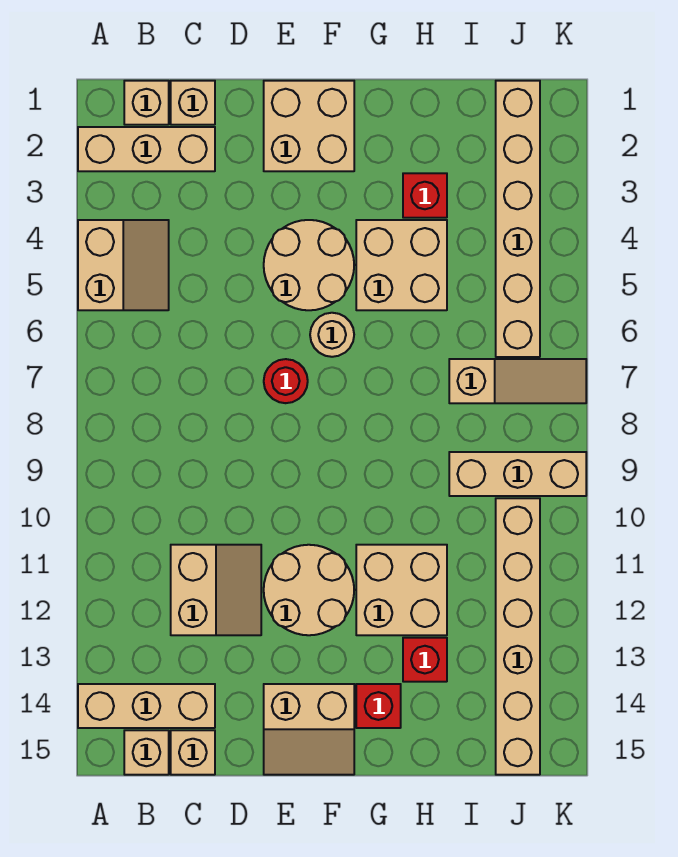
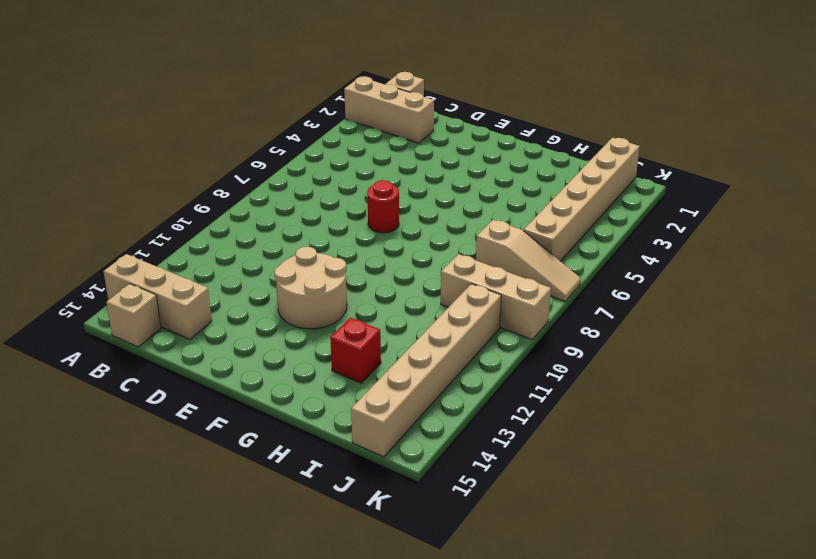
none -> tan slope A4:B5 level 1 top A
none -> tan brick C1 level 1
none -> tan slope C11:D12 level 1 top C

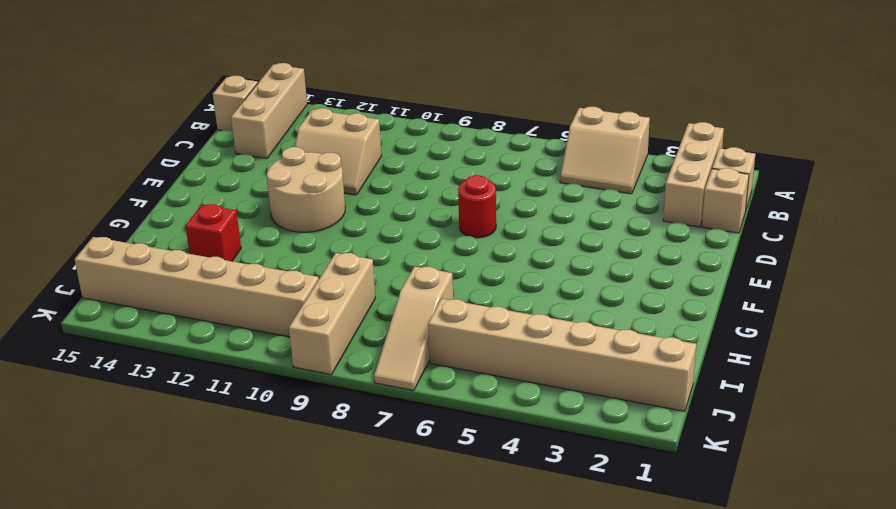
none -> tan brick C15 level 1
none -> tan brick E1:F2 level 1
none -> tan round brick E4:F5 level 1

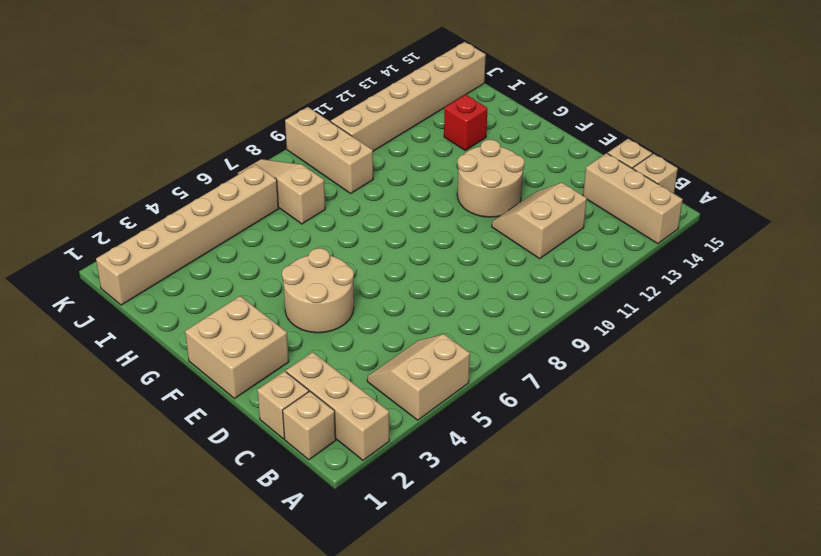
none -> red round brick E7 level 1
none -> tan slope E14:F15 level 1 top 14
none -> tan round brick F6 level 1

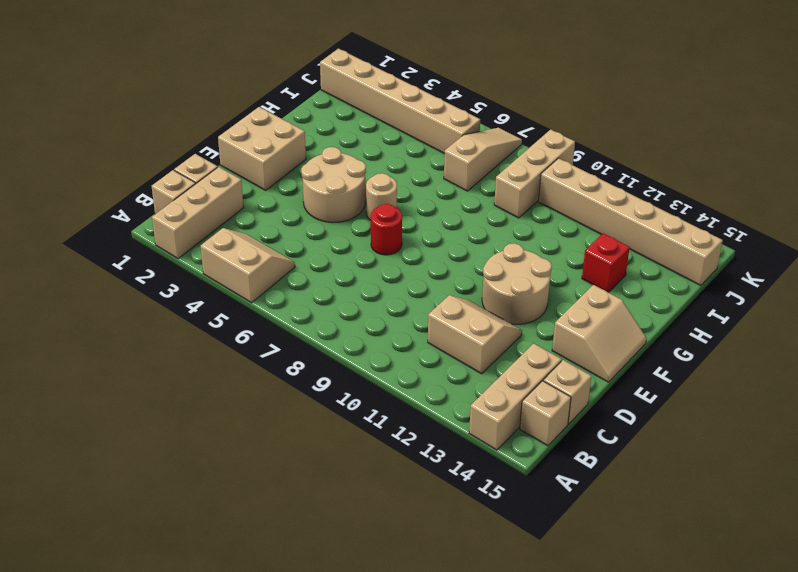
none -> tan brick G4:H5 level 1
none -> tan brick G11:H12 level 1
none -> red brick G14 level 1

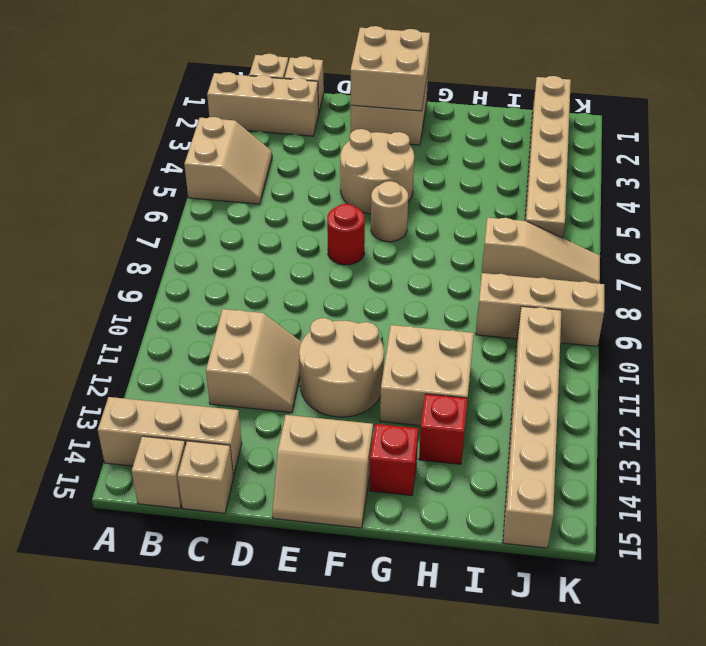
tan brick E1:F2 level 2 -> tan brick G4:H5 level 1
none -> red brick H3 level 1

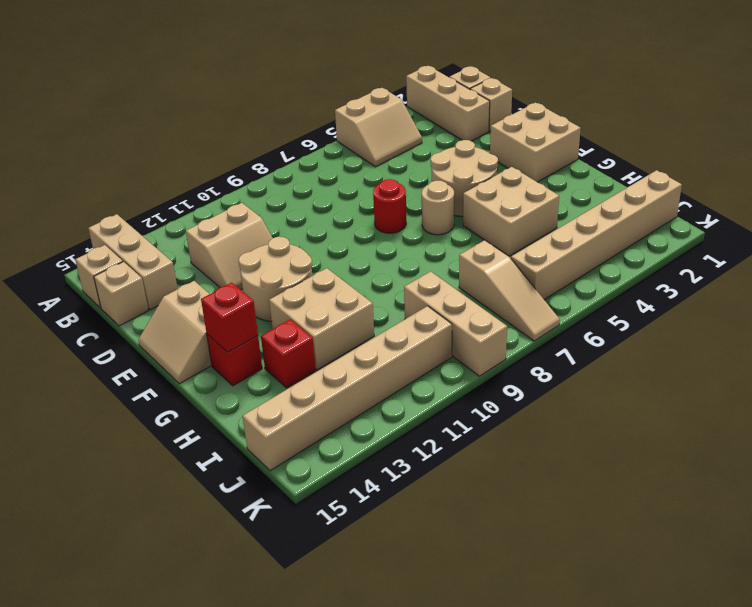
red brick G14 level 2 -> red brick H3 level 1

